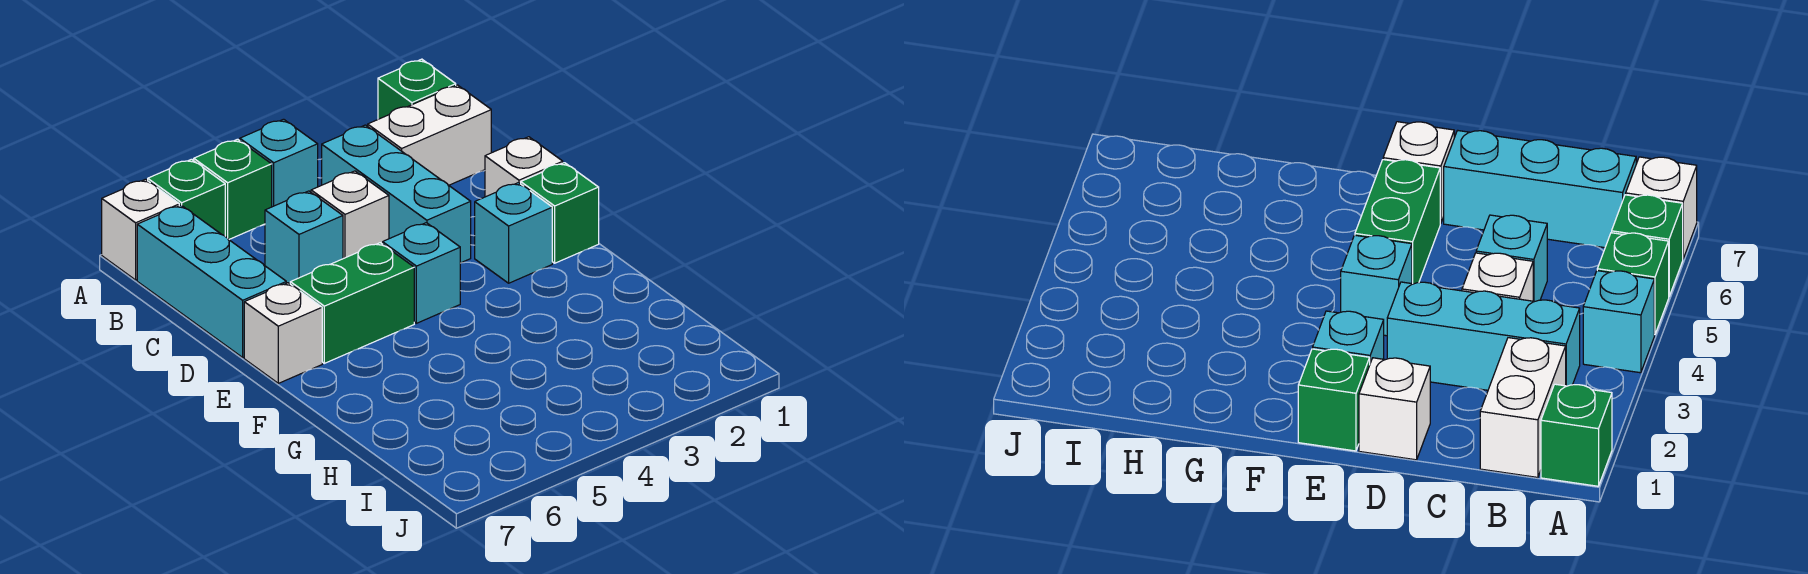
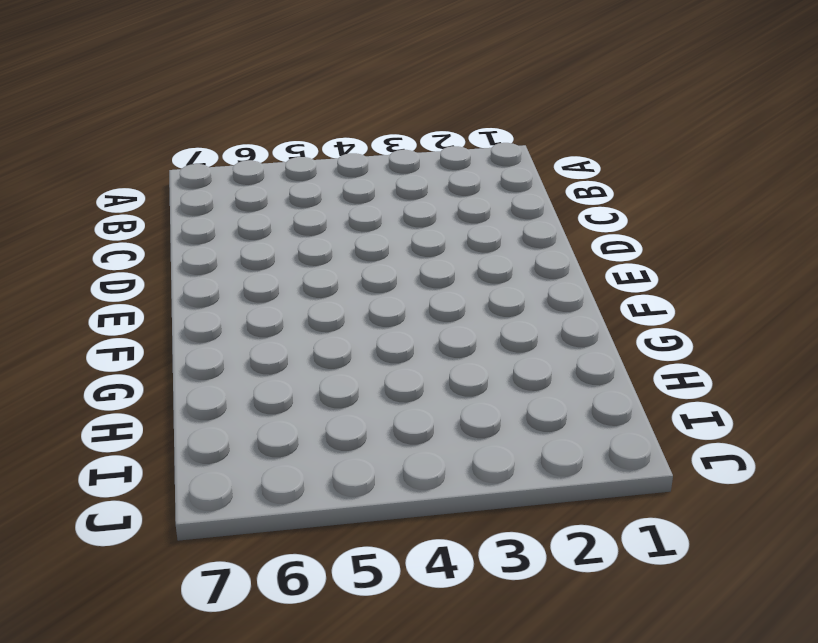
none -> green brick A1 level 1
none -> cyan brick A4 level 1
none -> green brick A5 level 1

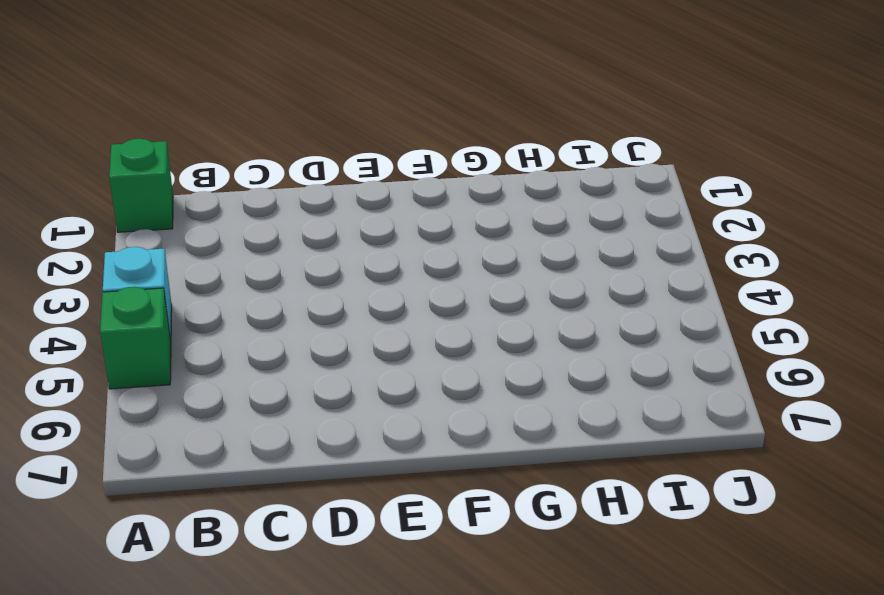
none -> green brick A6 level 1
none -> white brick A7 level 1
none -> white brick B1:B2 level 1

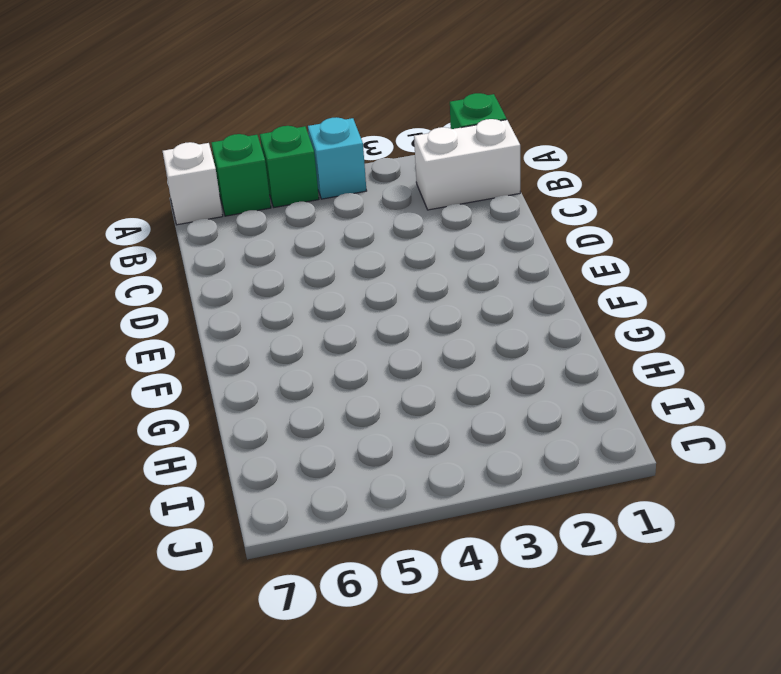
none -> cyan brick B3:D3 level 1
none -> cyan brick B7:D7 level 1
none -> white brick C4 level 1

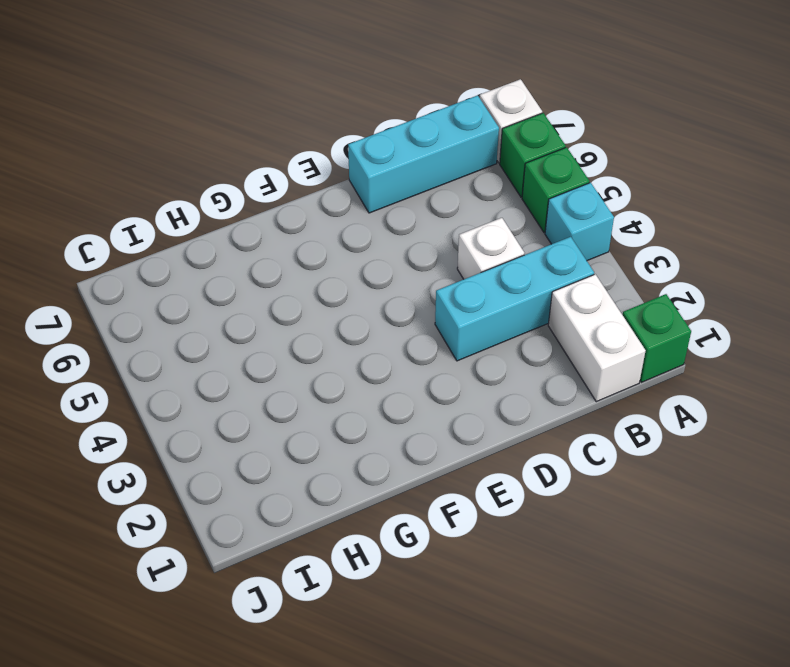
none -> cyan brick C5 level 1
none -> white brick D1 level 1
none -> green brick E1 level 1

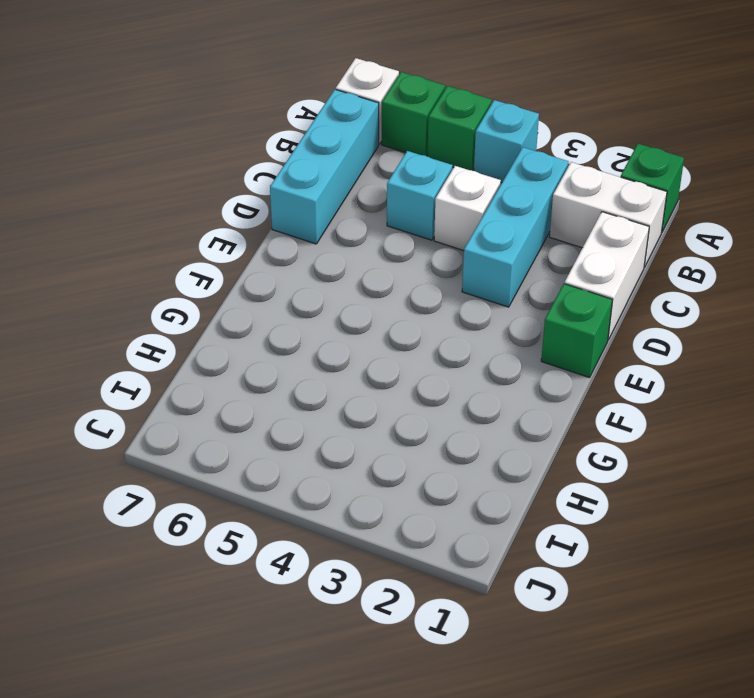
white brick C1:D1 level 1 -> white brick D1 level 1
none -> cyan brick E2 level 1
none -> cyan brick E4 level 1
none -> green brick E5:E6 level 1

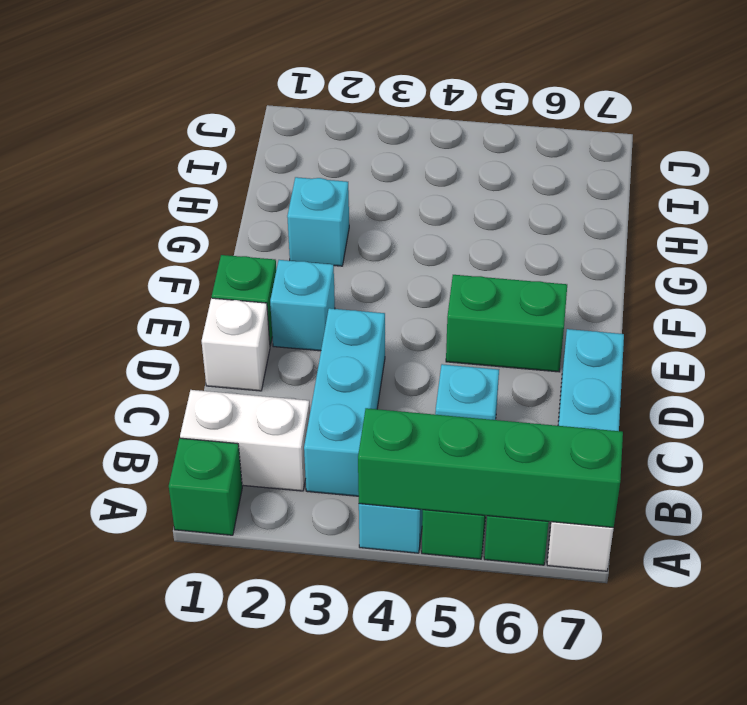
green brick A4:A7 level 2 -> none
cyan brick G2 level 1 -> cyan brick E4 level 1
none -> white brick C4 level 1
none -> white brick E7 level 1

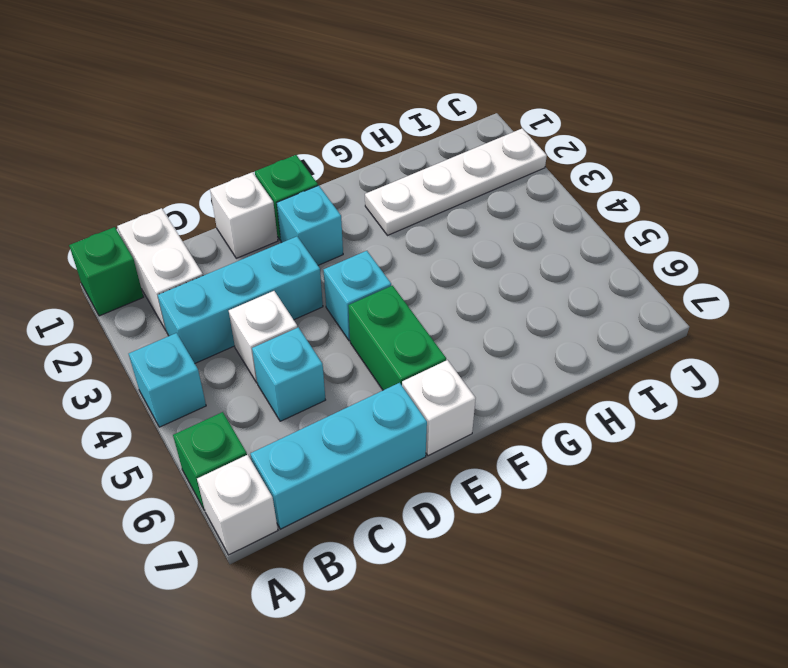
white plate G2:J2 level 1 -> none
none -> green brick A5 level 1

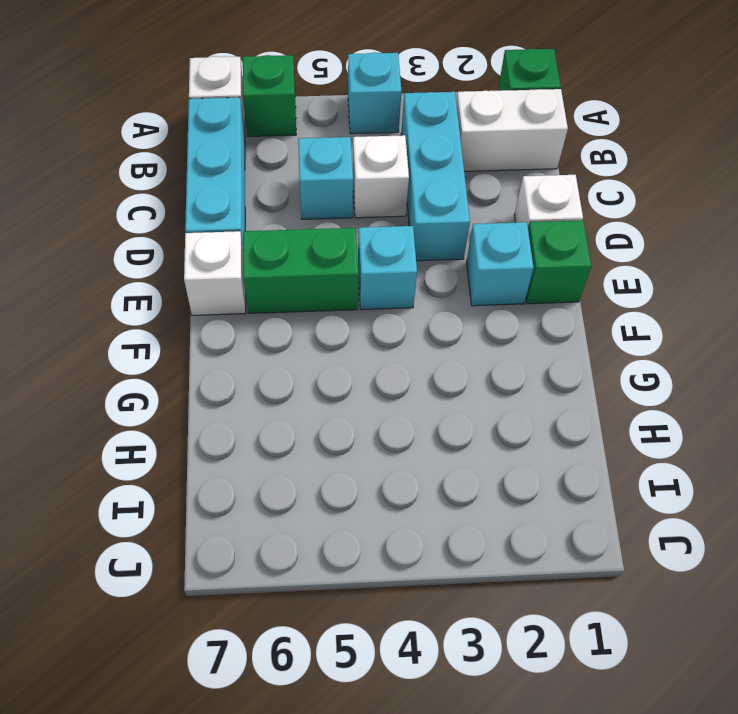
none -> green brick A5 level 1

